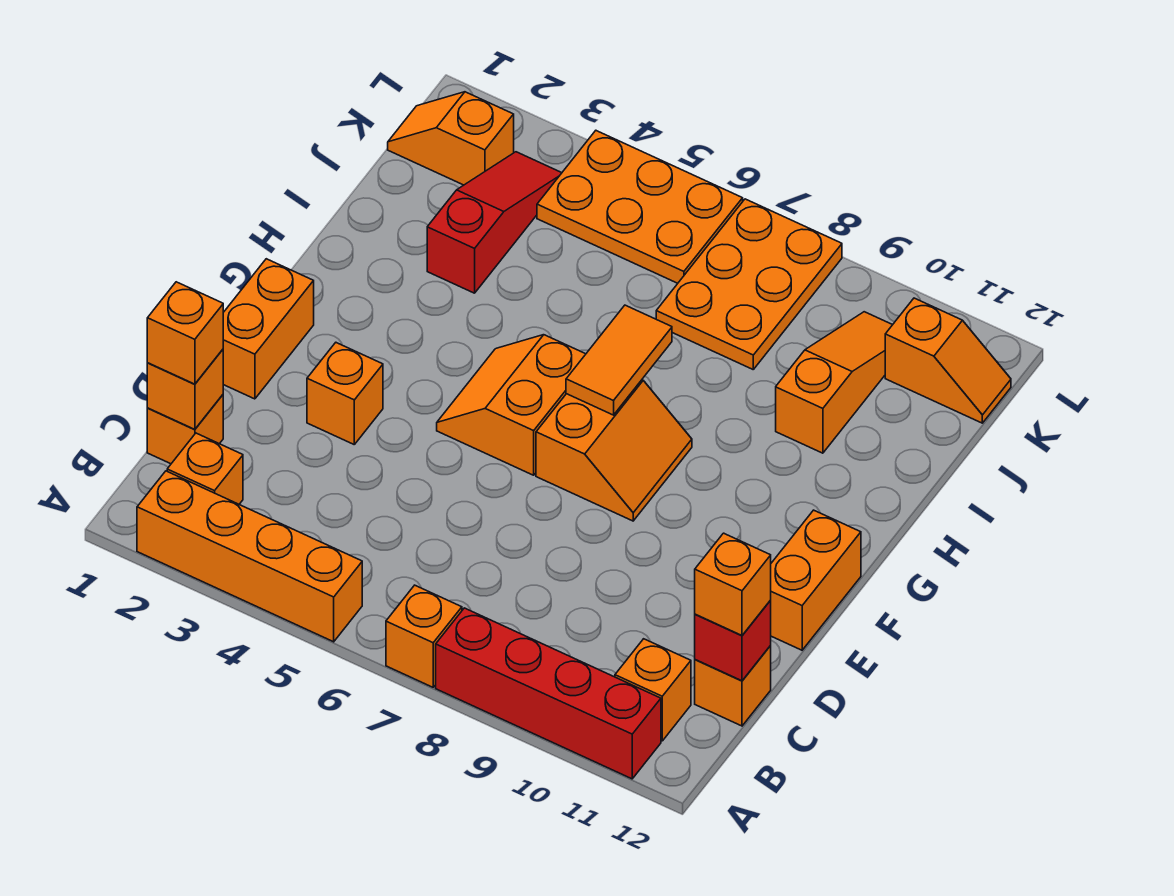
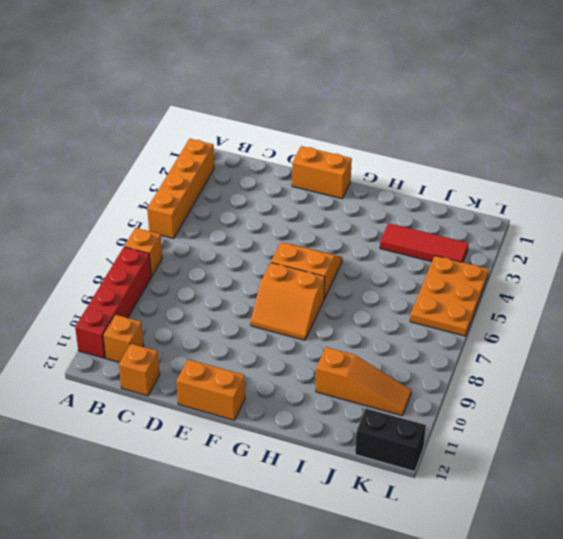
red tile I3:K3 level 1 -> red slope I3:K3 level 1 top I
black brick K12:L12 level 1 -> orange slope K11:K12 level 1 top 11
none -> orange brick B2 level 1
none -> orange brick C1 level 1
none -> orange brick E3 level 1

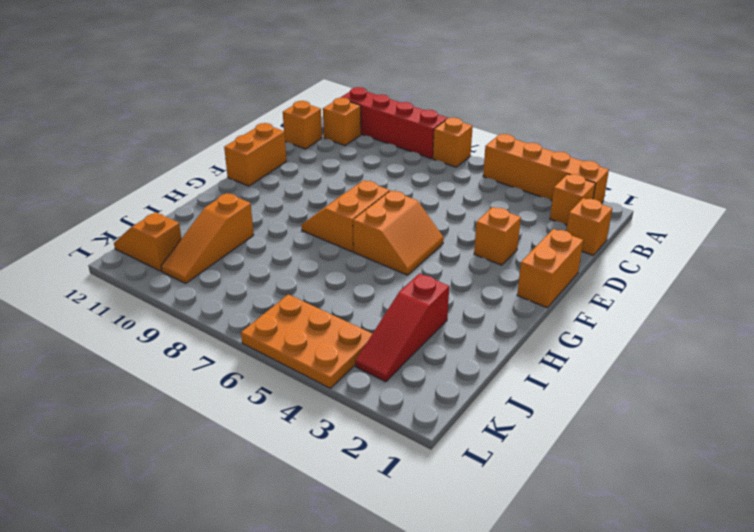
none -> orange plate J7:L8 level 1
none -> orange slope K1:K2 level 1 top 2
none -> orange brick C1 level 2

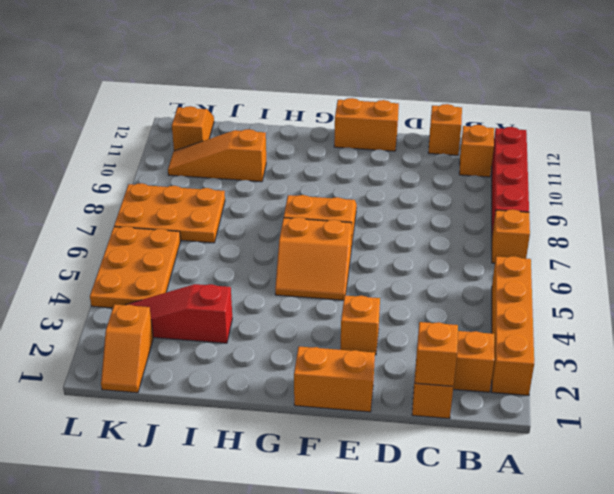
none -> red brick C12 level 2
none -> orange tile G7:H7 level 2
none -> orange brick C1 level 3

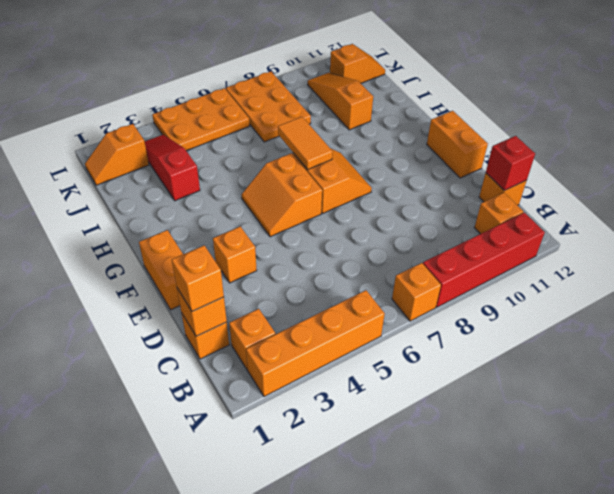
none -> orange brick C12 level 3

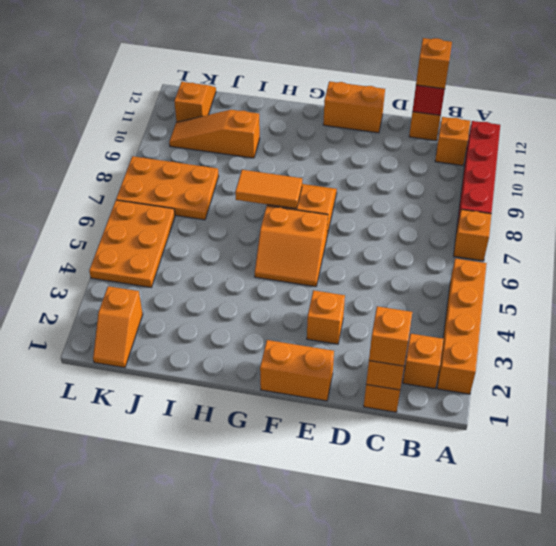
none -> red slope I3:K3 level 1 top I

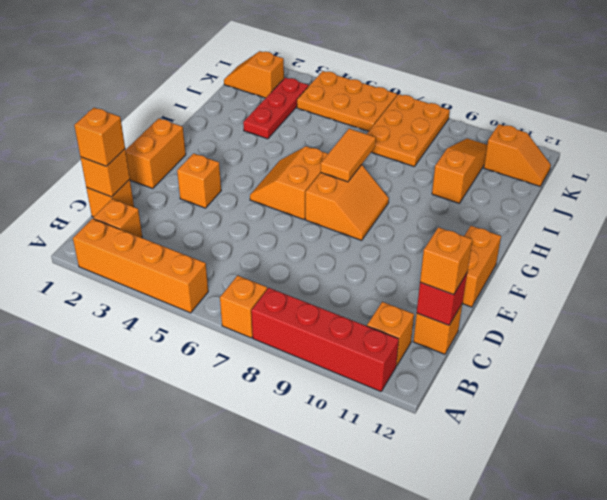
red plate I3:K3 level 1 -> red slope I3:K3 level 1 top I

